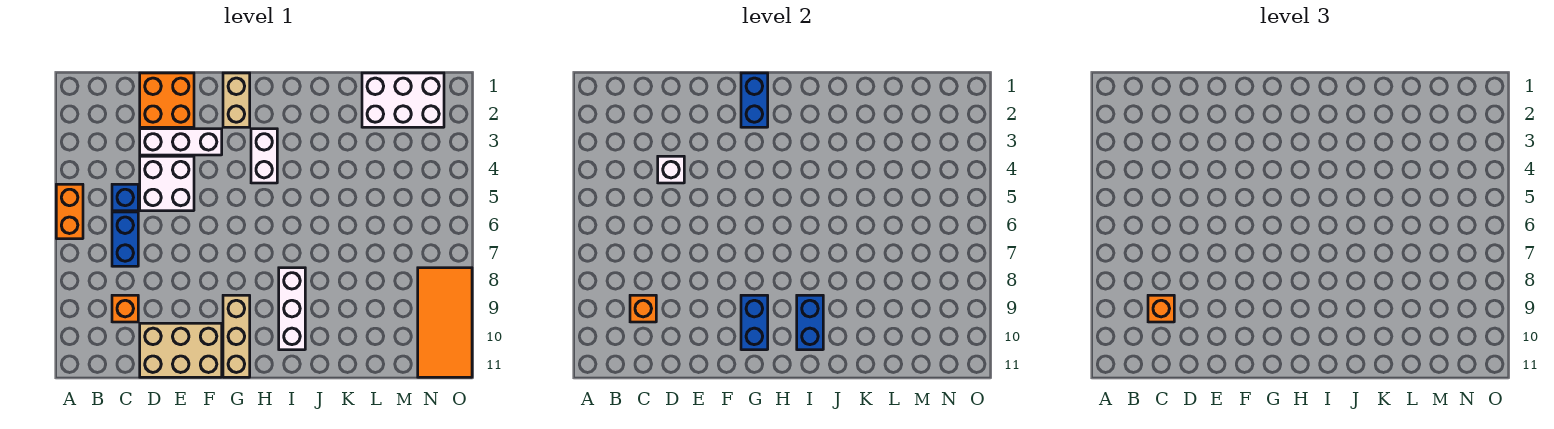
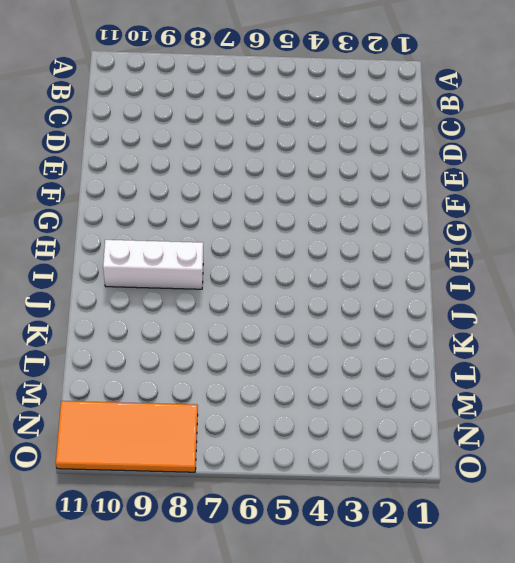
none -> orange brick A5:A6 level 1
none -> blue brick C5 level 1
none -> blue brick C6:C7 level 1

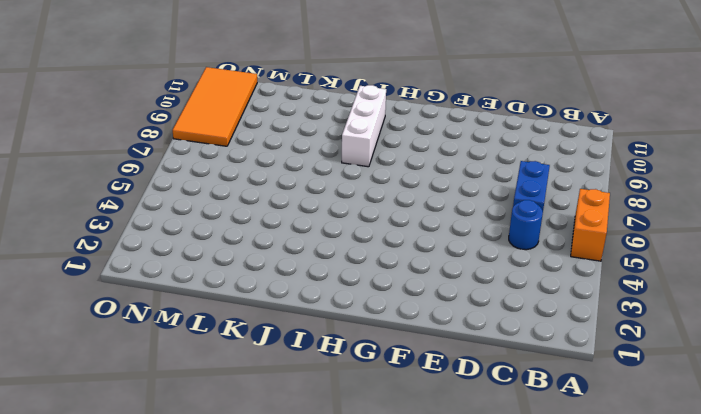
blue round brick C5 level 1 -> blue brick C5 level 1
none -> orange brick C9 level 1
none -> orange brick D1:E2 level 1
none -> white brick D3:F3 level 1

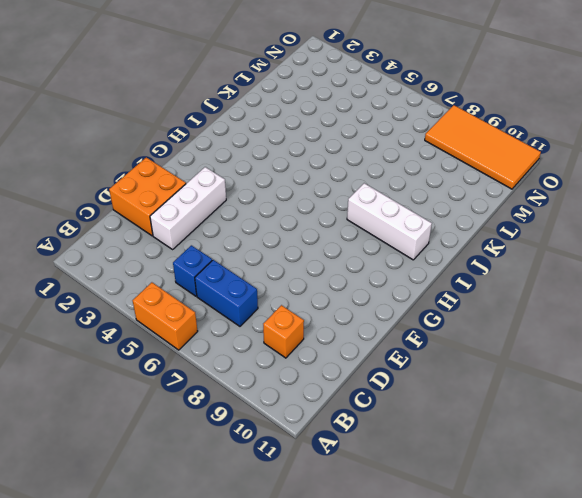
none -> white brick D4:E5 level 1
none -> tan brick D10:F11 level 1
none -> tan brick G1:G2 level 1

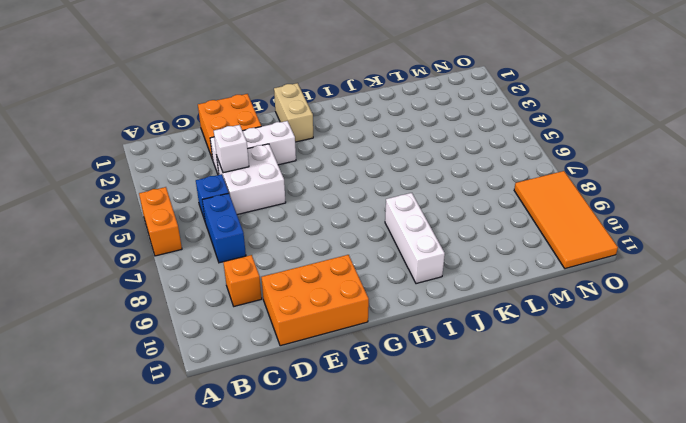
orange brick D10:F11 level 1 -> tan brick D10:F11 level 1
none -> tan brick G9:G11 level 1
none -> white brick H3:H4 level 1
none -> white brick L1:N2 level 1

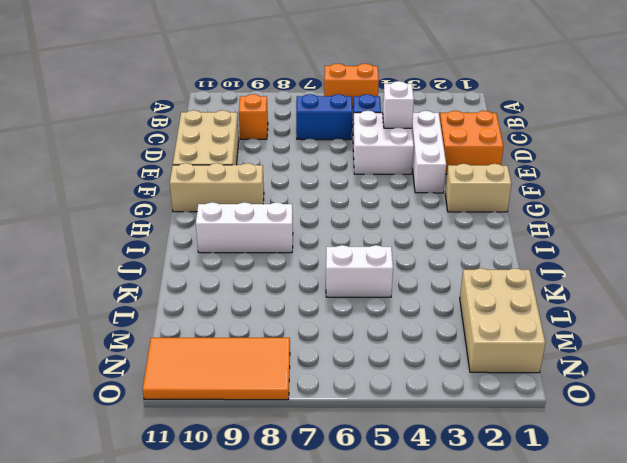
white brick K5:K6 level 1 -> white brick H3:H4 level 1
tan brick L1:N2 level 1 -> white brick L1:N2 level 1
none -> orange brick C9 level 2
none -> blue brick G1:G2 level 2
none -> blue brick G9:G10 level 2

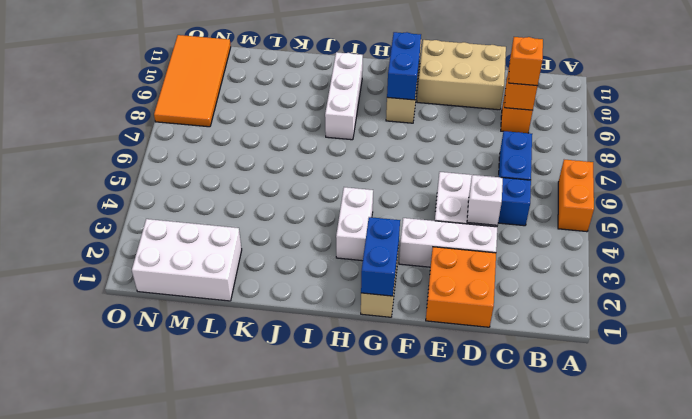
none -> blue brick I9:I10 level 2

